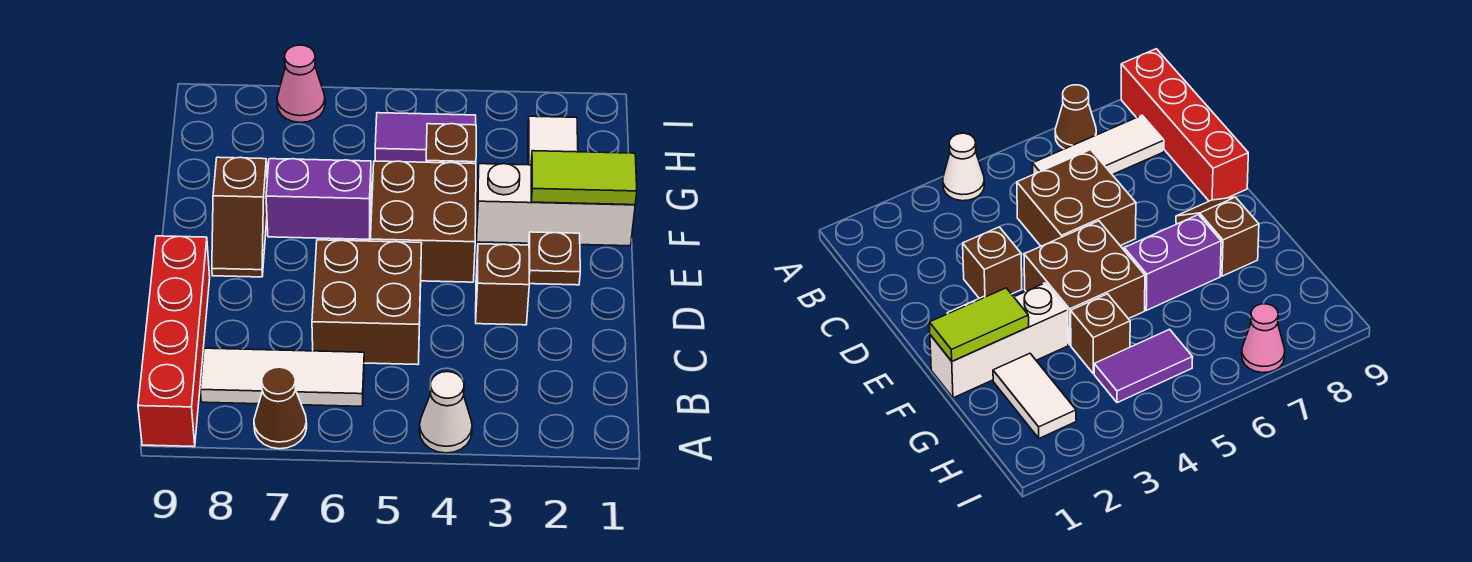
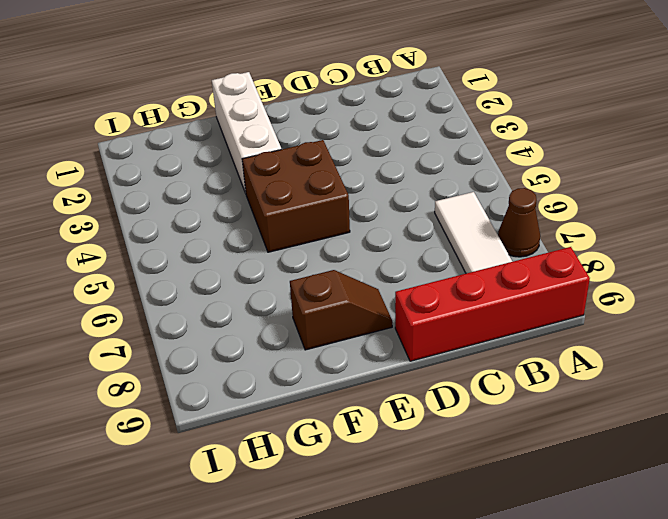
none -> white cone A4 level 1
none -> brown brick C5:D6 level 1
none -> brown brick D3 level 1

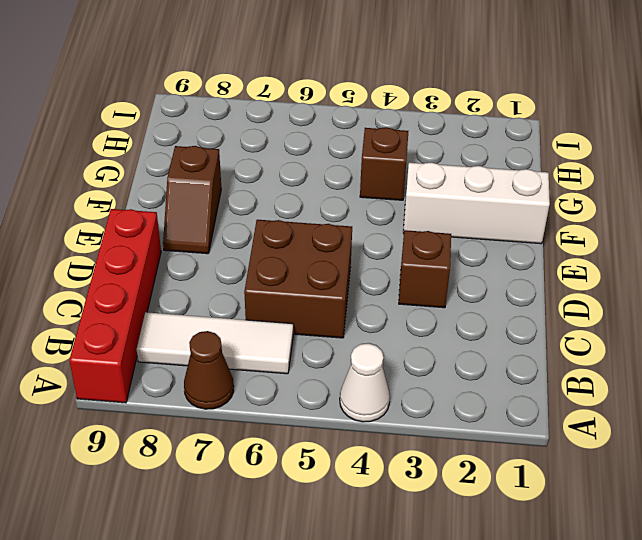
none -> brown plate E2 level 1
none -> brown brick E4:F5 level 1
none -> purple brick F6:F7 level 1

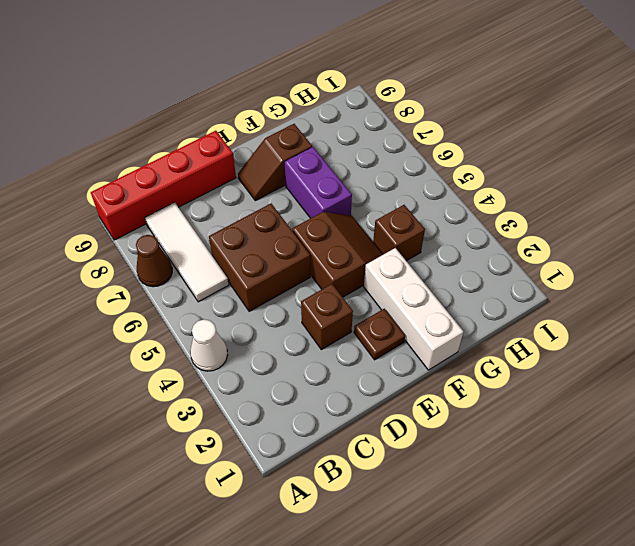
brown slope E4:F5 level 1 top E -> brown brick E4:F5 level 1
none -> white tile G2:H2 level 1
none -> purple tile H4:H5 level 1
none -> pink cone I7 level 1

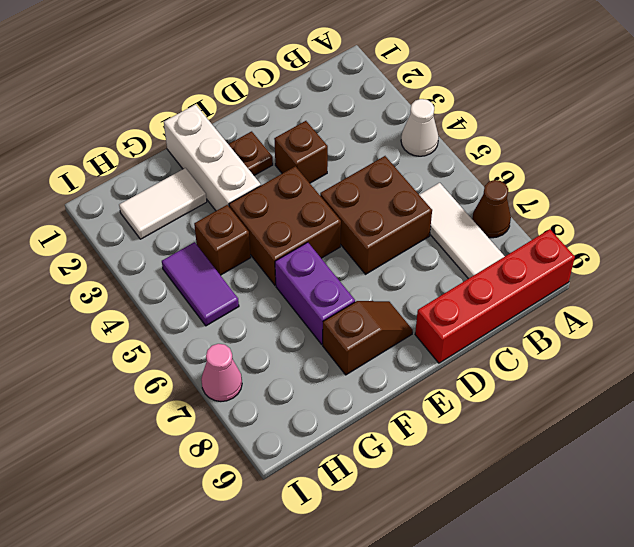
none -> lime tile F1:F2 level 2

